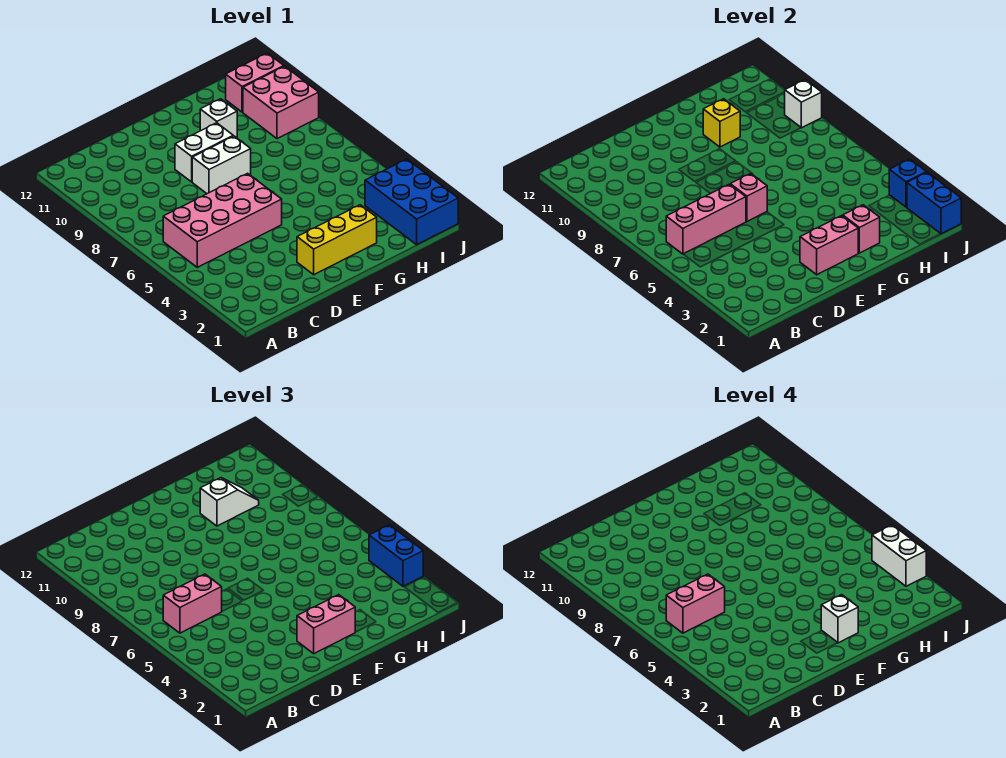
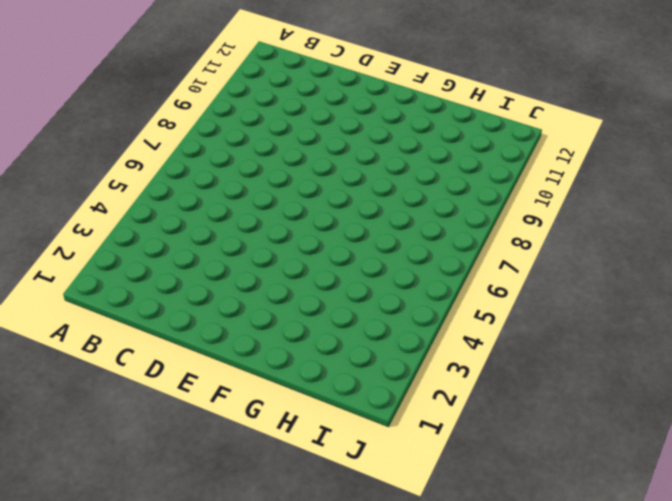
none -> pink brick B5:E6 level 1
none -> yellow brick E2:G2 level 1
none -> white brick E8:F8 level 1

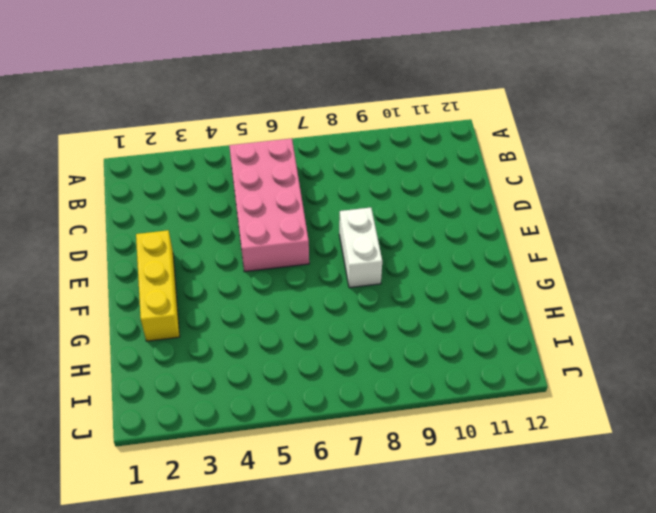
none -> white brick E9:F9 level 1
none -> white brick G10 level 1
none -> blue brick I1:J3 level 1

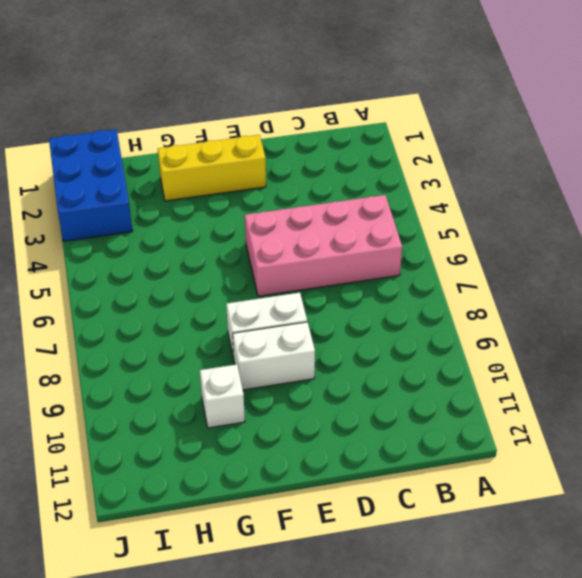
none -> pink brick I9:J10 level 1
none -> pink brick I11:J11 level 1
none -> pink brick B6:D6 level 2

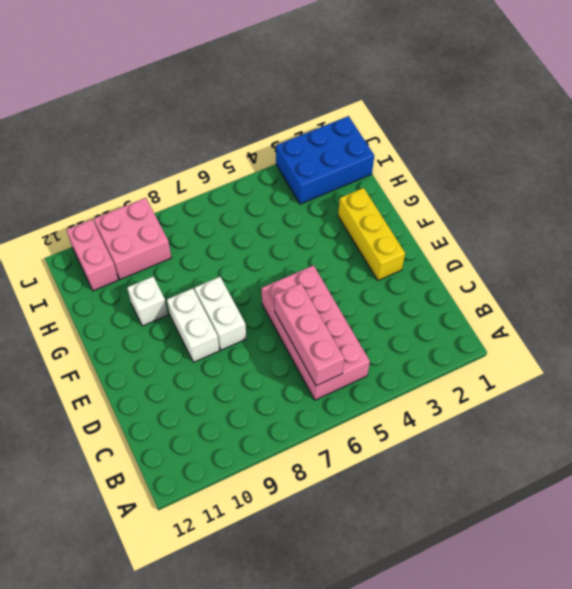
none -> pink brick E2:F2 level 2
none -> pink brick E6 level 2
none -> pink brick G2 level 2

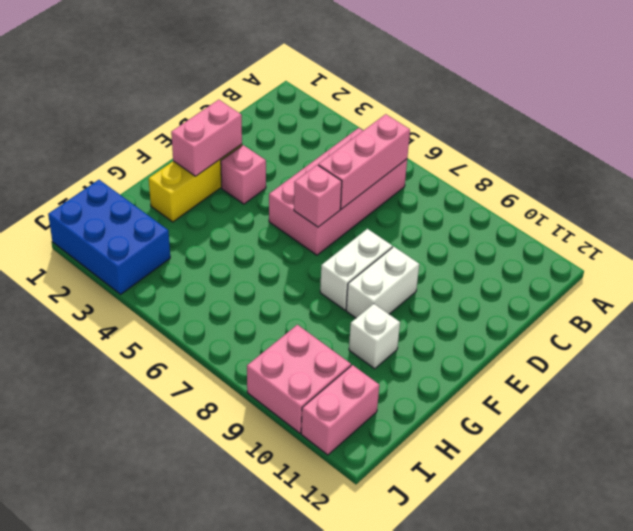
pink brick E3 level 1 -> pink brick G2 level 2
none -> yellow brick G10 level 2
none -> blue brick J1:J2 level 2
none -> blue brick J3 level 2

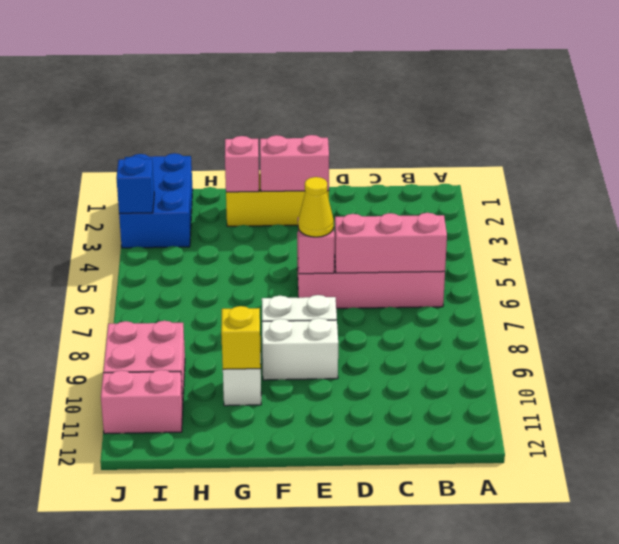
yellow cone E6 level 3 -> none
none -> blue brick J1:J2 level 2
none -> white brick J9 level 2
none -> pink brick B6:C6 level 3

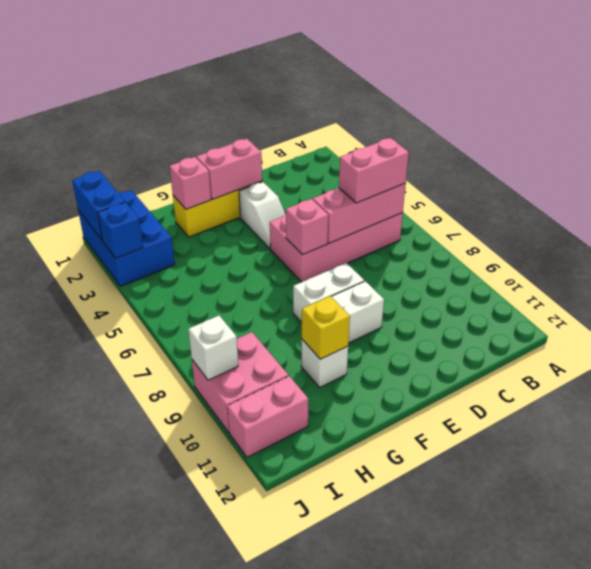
white slope E3:E4 level 1 top 3 -> white slope G10:H10 level 3 top G
none -> pink brick E2:F2 level 3
none -> blue brick J3:J4 level 3
none -> pink brick B6:C6 level 4

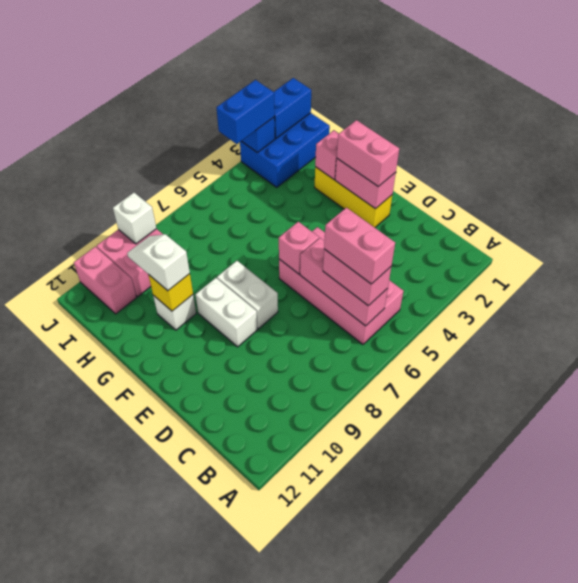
none -> white brick F2 level 4
none -> white brick J3:J4 level 4

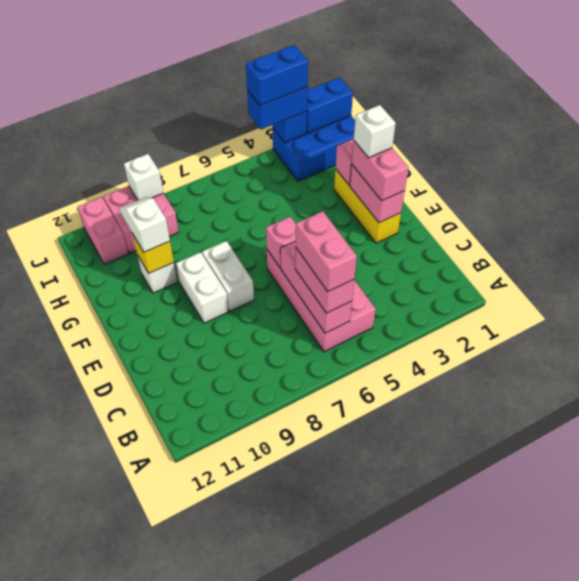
blue brick J3:J4 level 4 -> white brick J3:J4 level 4

